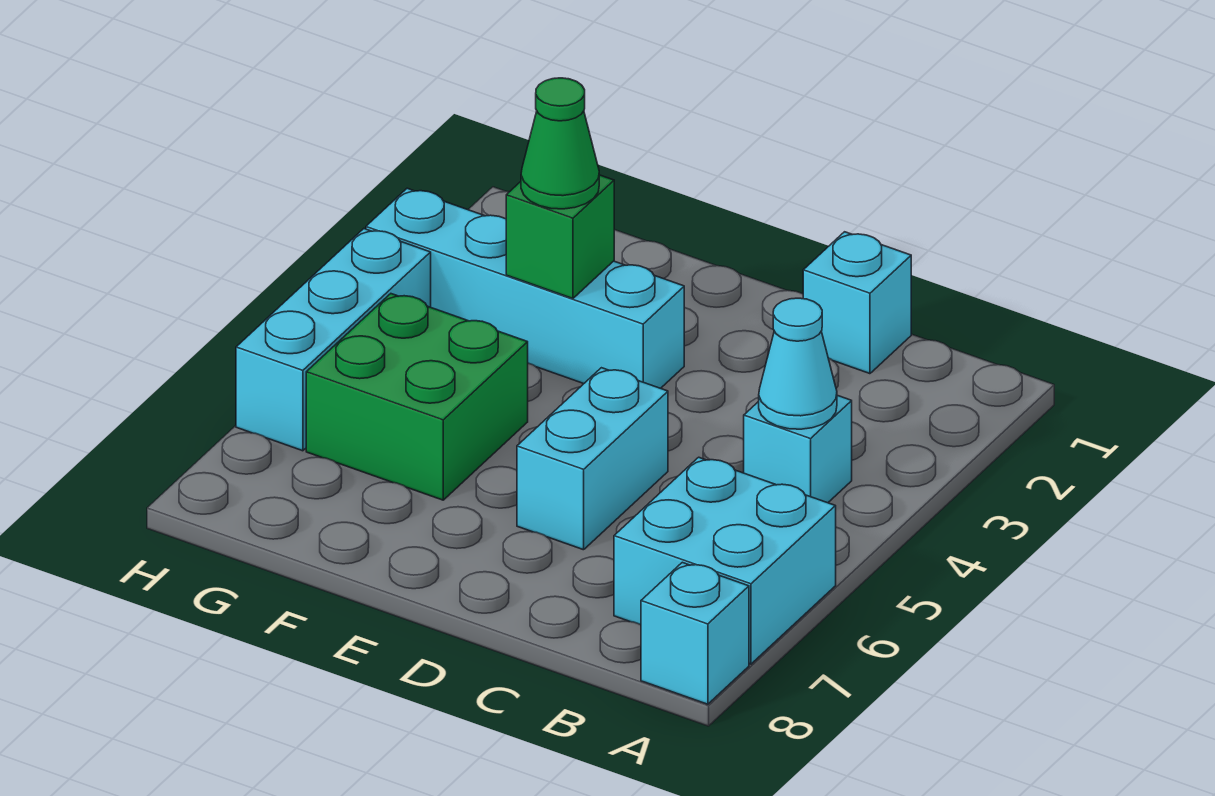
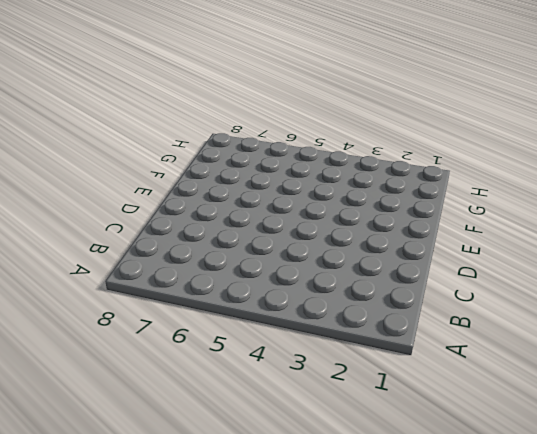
none -> cyan brick A6:B7 level 1
none -> cyan brick A8 level 1

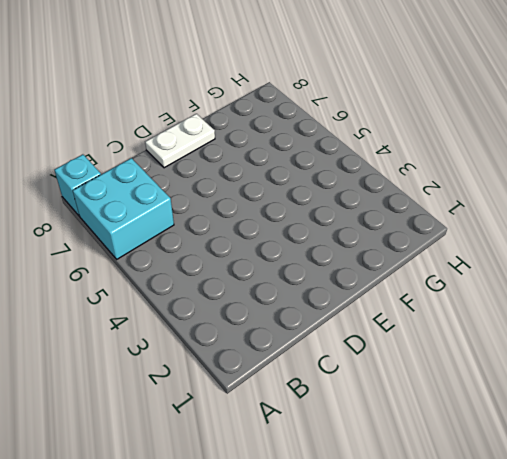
white plate D8:E8 level 1 -> none
none -> cyan brick B4 level 1
none -> cyan brick C1 level 1

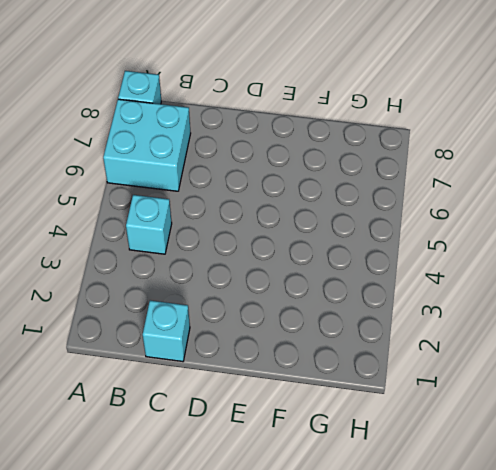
none -> cyan brick D5:D6 level 1
none -> cyan brick E3:H3 level 1

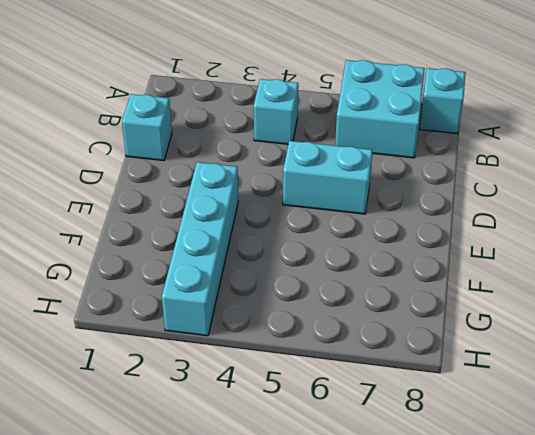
none -> green brick F5:G6 level 1
none -> cyan brick H4:H6 level 1

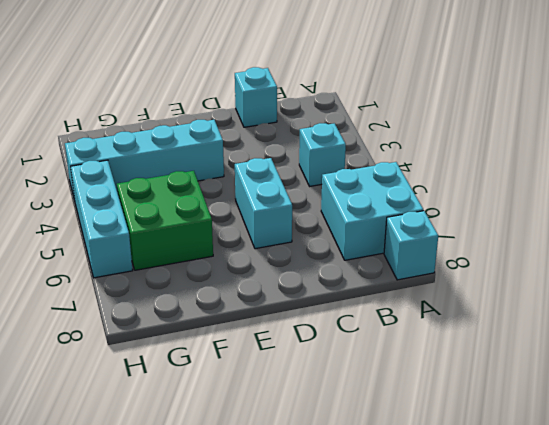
none -> cyan cone B4 level 2
none -> green brick F3 level 2

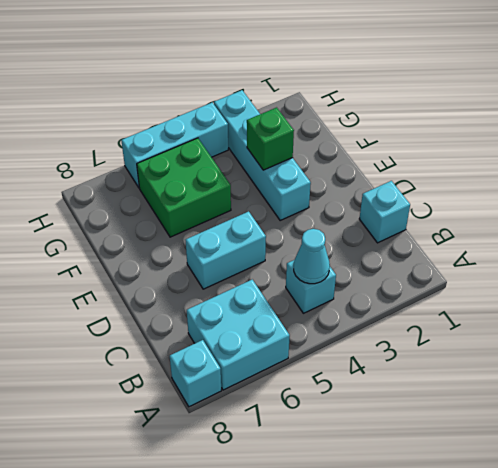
none -> green cone F3 level 3

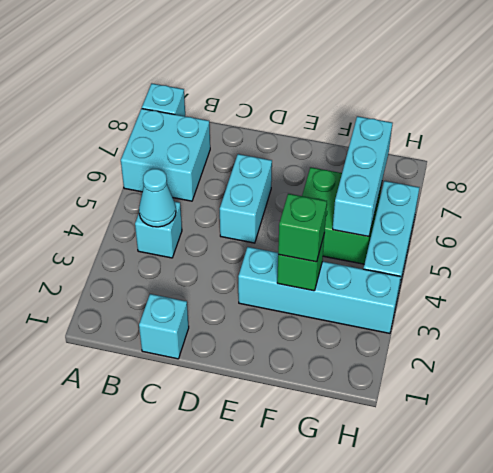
green brick F3 level 3 -> green cone F3 level 3
cyan brick G5:G7 level 2 -> none

